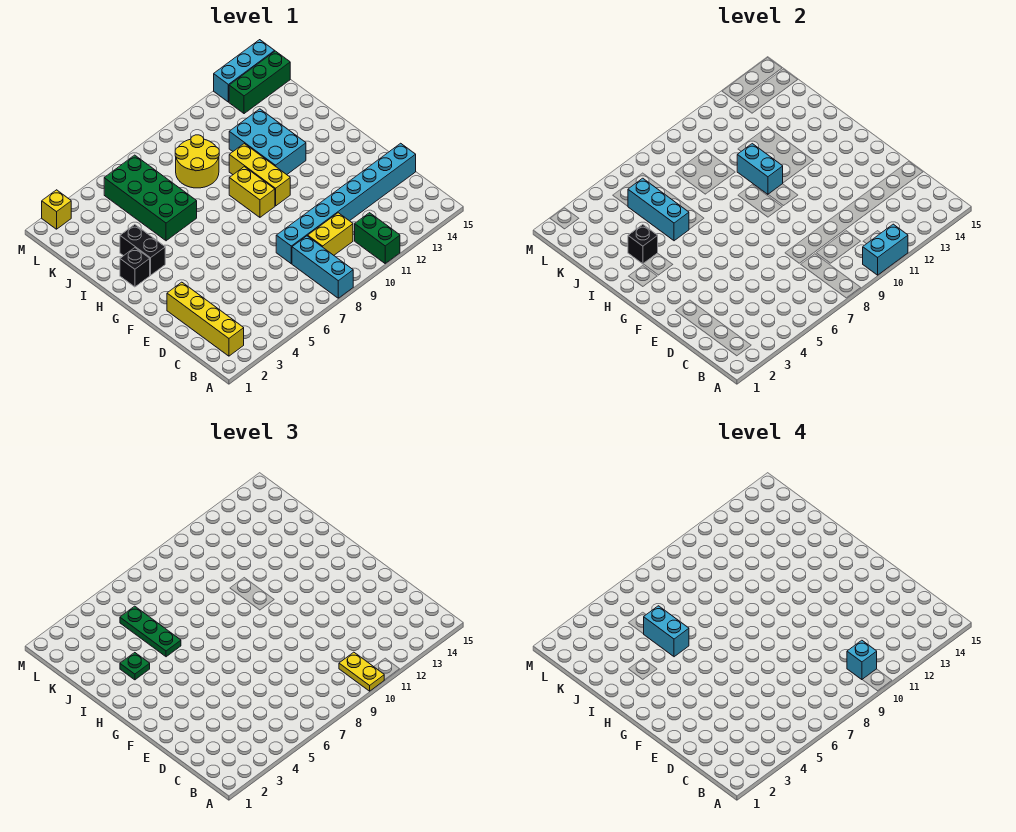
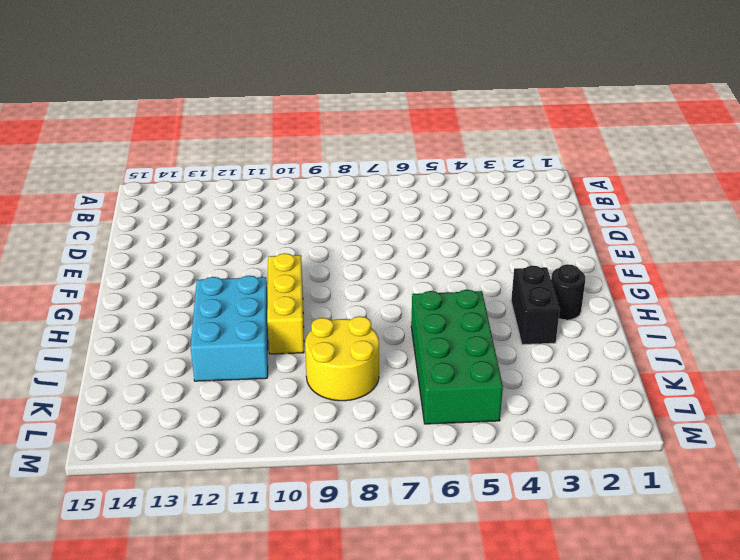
black round brick H2 level 1 -> black brick H2 level 1
none -> cyan brick A8:C8 level 1
none -> green brick A11:B11 level 1
none -> yellow brick B2:E2 level 1

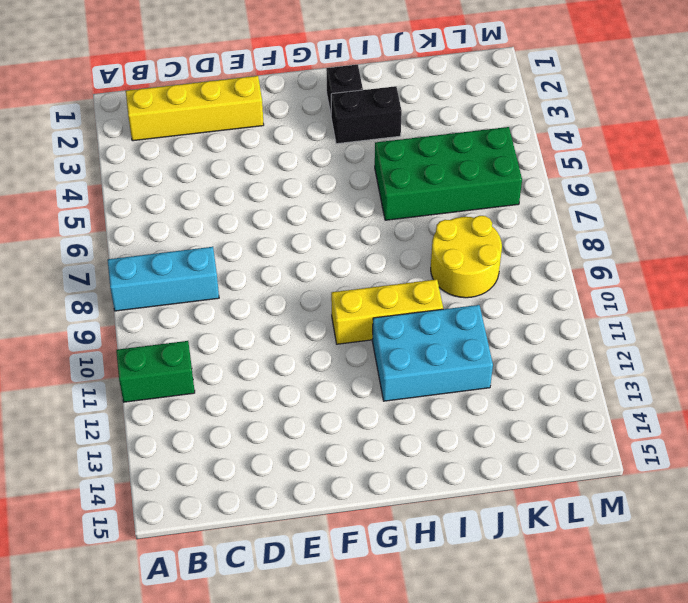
none -> yellow brick C9:C10 level 1
none -> cyan brick D8:D15 level 1
none -> yellow brick G9:H9 level 1

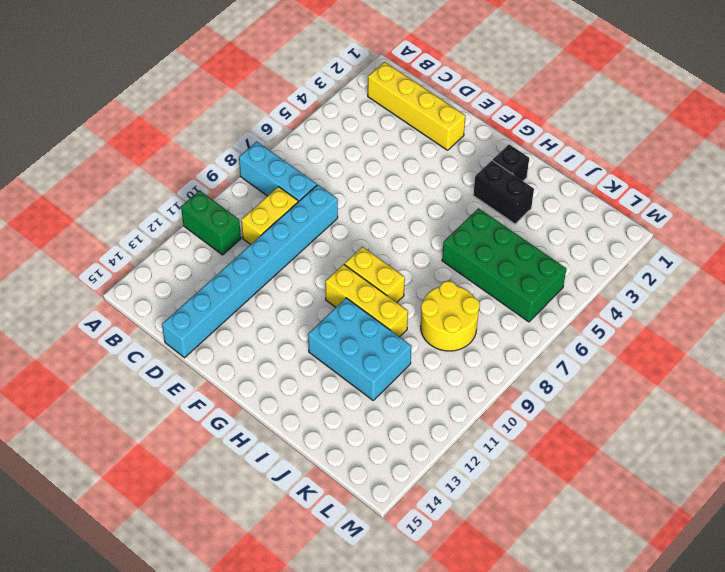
none -> green brick L13:L15 level 1
none -> yellow brick M2 level 1
none -> cyan brick M13:M15 level 1

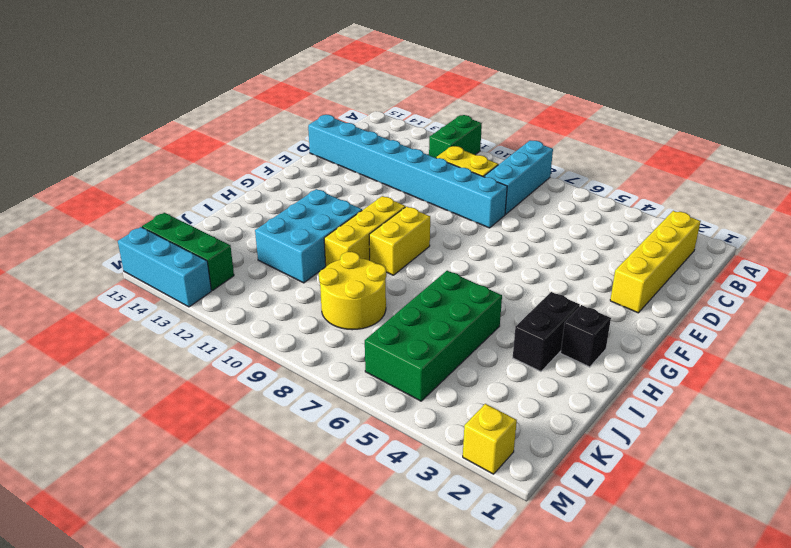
none -> cyan brick A10:A11 level 2
none -> cyan brick H10:I10 level 2
none -> black brick I3 level 2

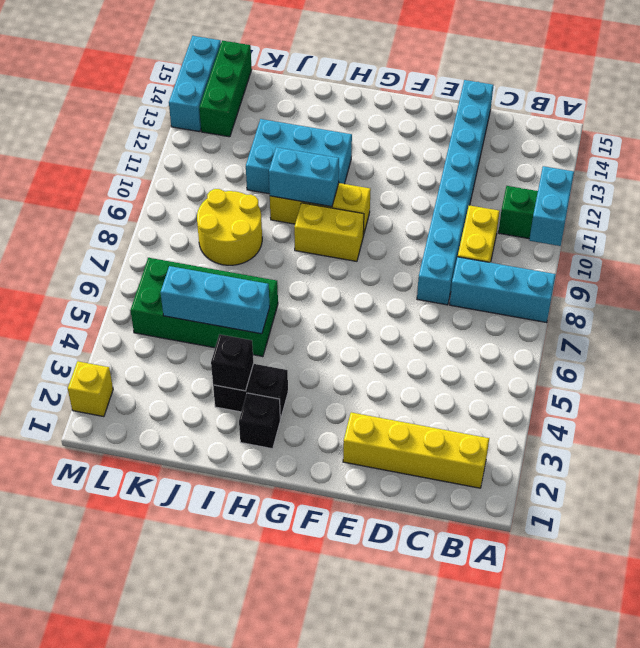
none -> yellow plate A10:B10 level 3
none -> green plate I3 level 3
none -> green plate I5:K5 level 3

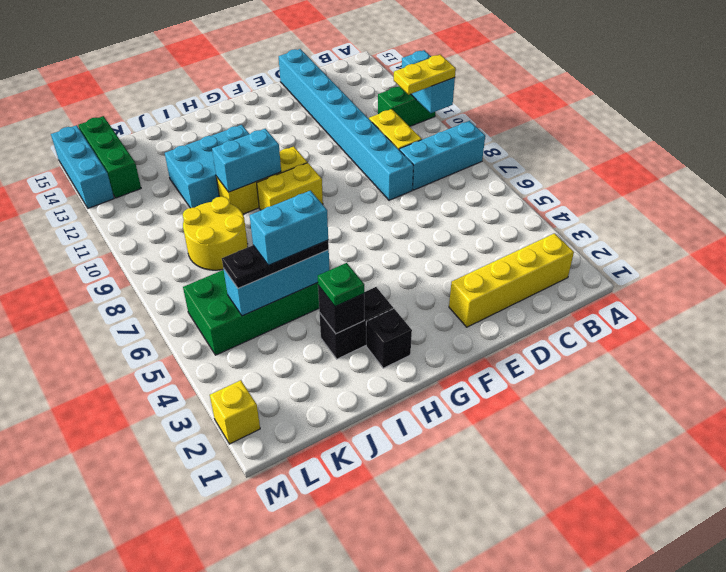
black plate I5:K5 level 3 -> green plate I5:K5 level 3
none -> cyan brick B10 level 4

